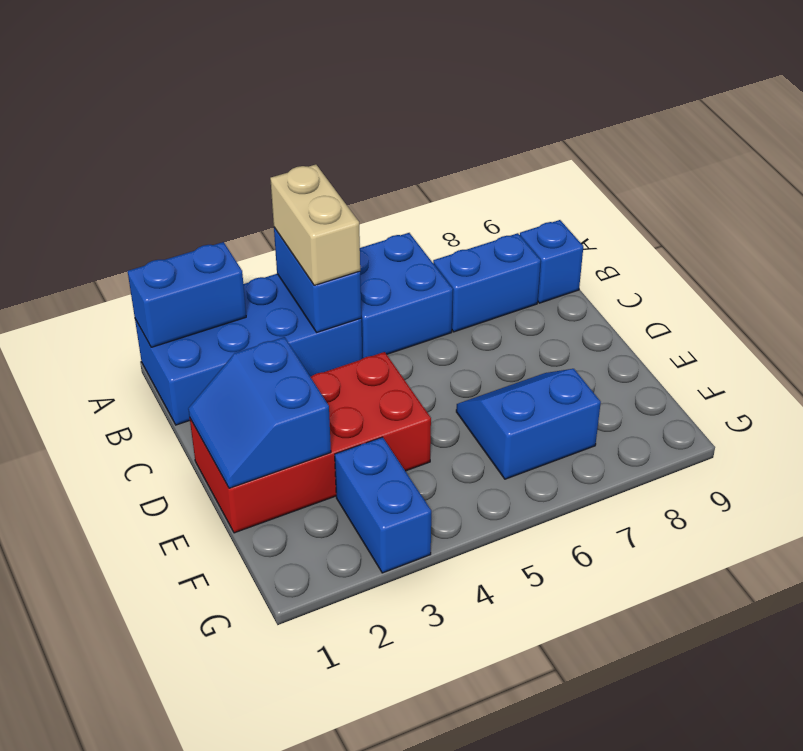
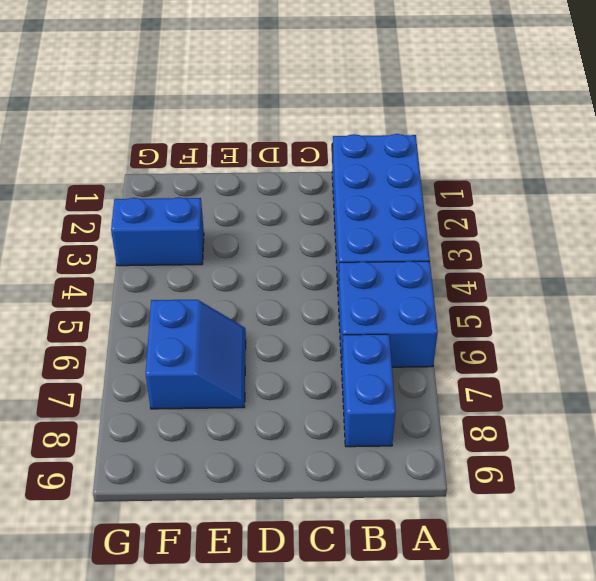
none -> blue brick B9 level 1
none -> red brick D1:E4 level 1

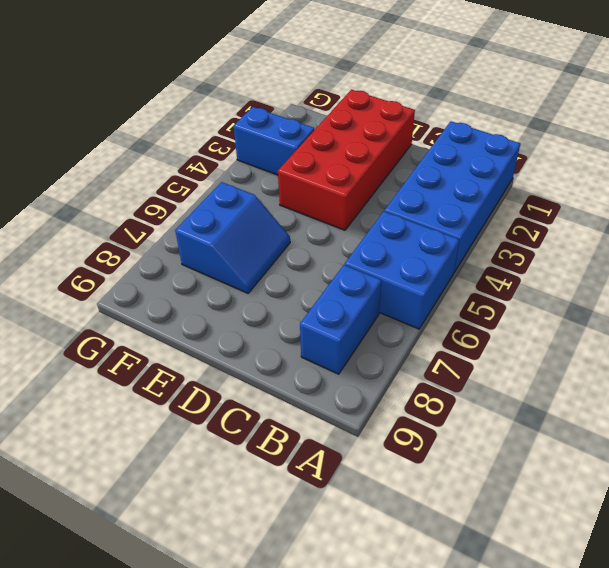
none -> blue brick B9 level 1
none -> blue brick A1:A2 level 2

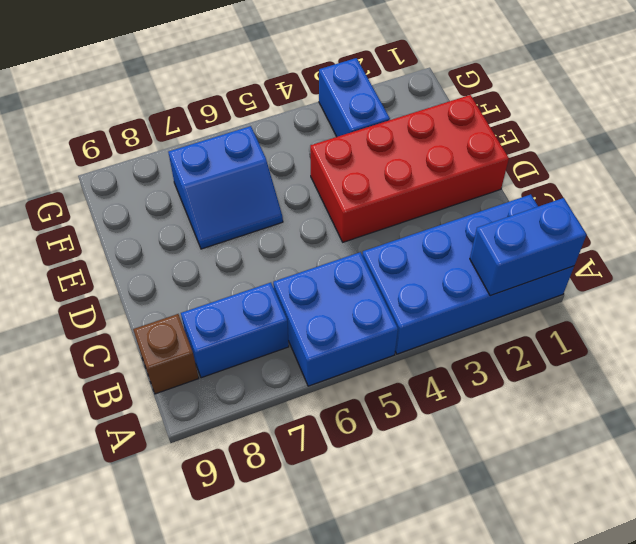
brown brick B9 level 1 -> blue brick B9 level 1
none -> blue brick A4:B4 level 2
none -> blue slope D1:E2 level 2 top 2

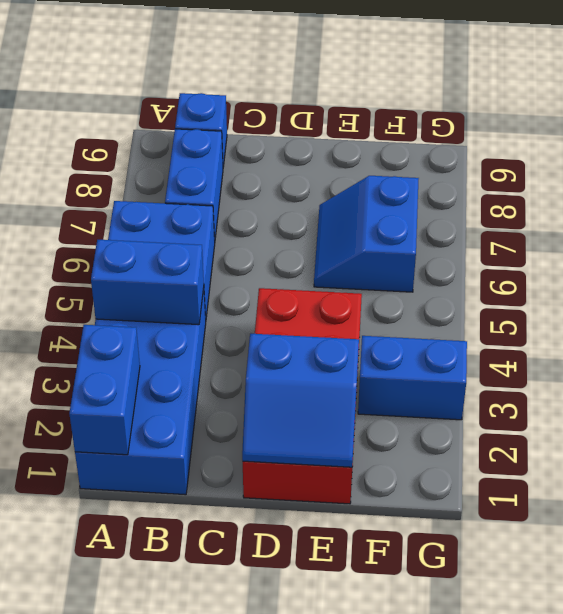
none -> tan brick A4:B4 level 3

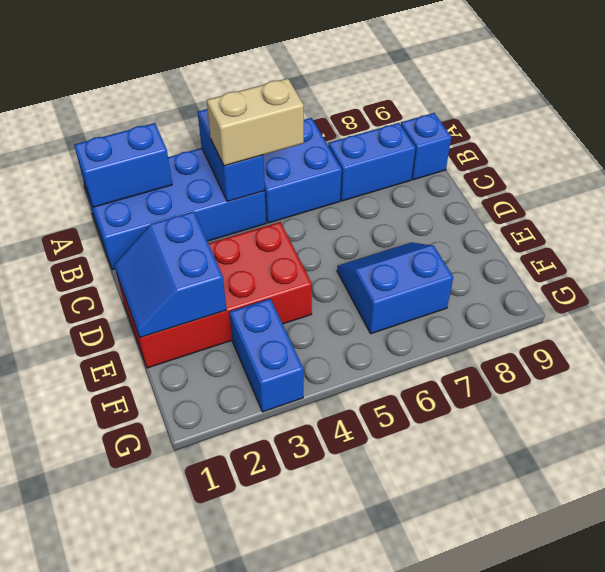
tan brick B4:B5 level 3 -> tan brick A4:B4 level 3

